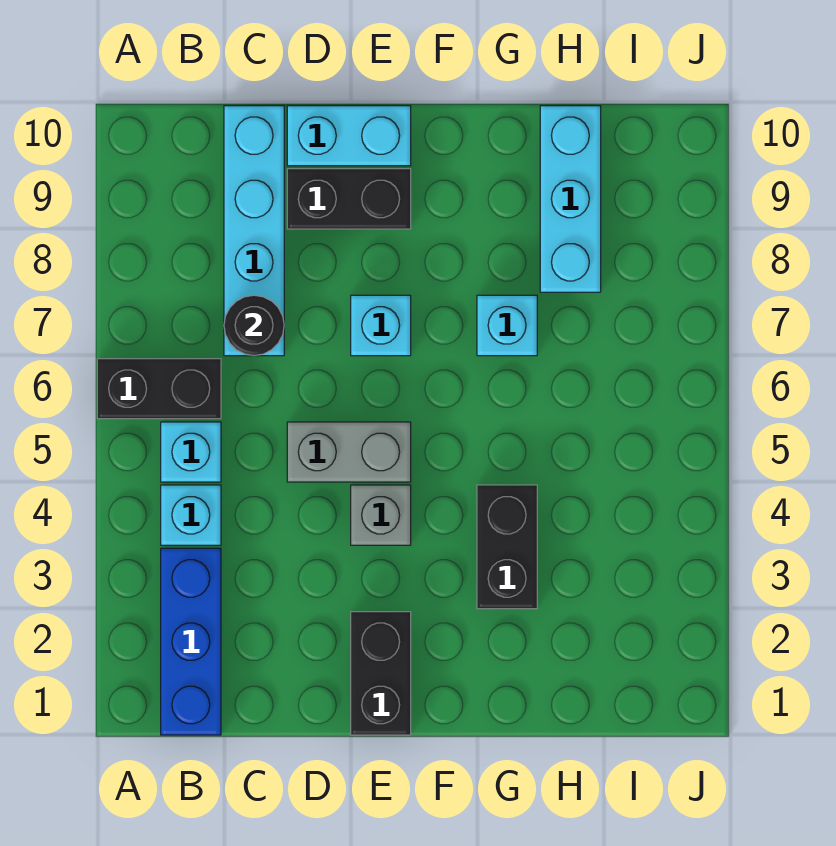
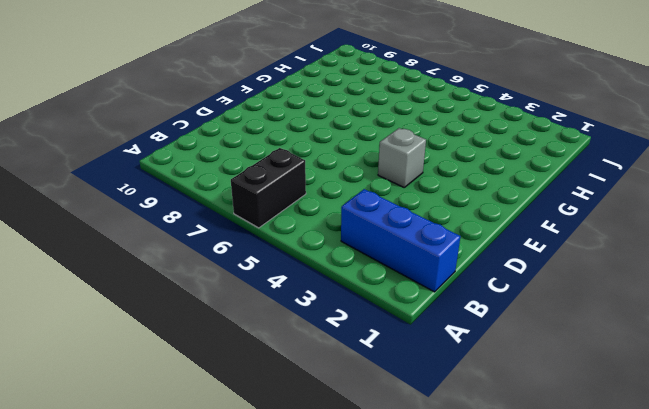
none -> cyan brick B4 level 1
none -> cyan brick B5 level 1
none -> cyan brick C7:C10 level 1

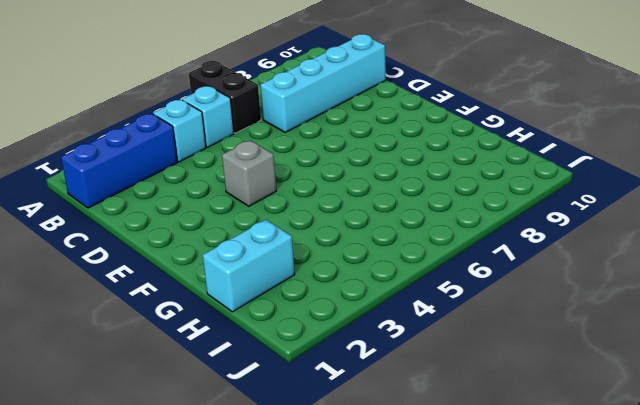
cyan brick H1:H2 level 1 -> cyan brick D10:E10 level 1
none -> grey brick D5:E5 level 1
none -> black brick D9:E9 level 1
none -> black brick E1:E2 level 1

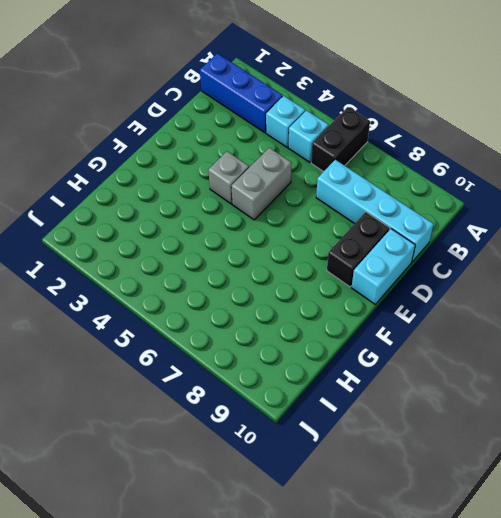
none -> black brick E1:E2 level 1
none -> cyan brick E7 level 1
none -> black brick G3:G4 level 1

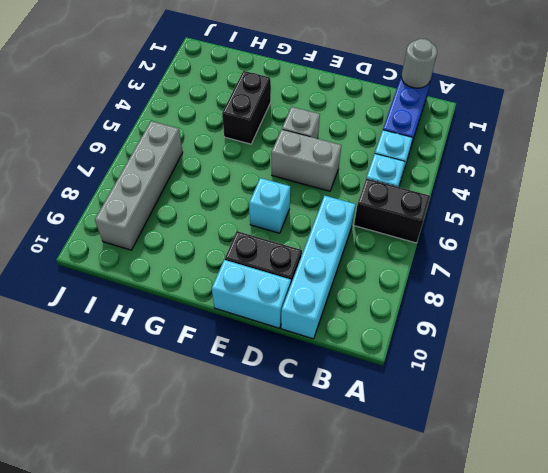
grey round brick B1 level 2 -> none
grey brick I6:I9 level 1 -> none
none -> black brick E1:E2 level 1
none -> cyan brick G7 level 1
none -> cyan brick H8:H10 level 1

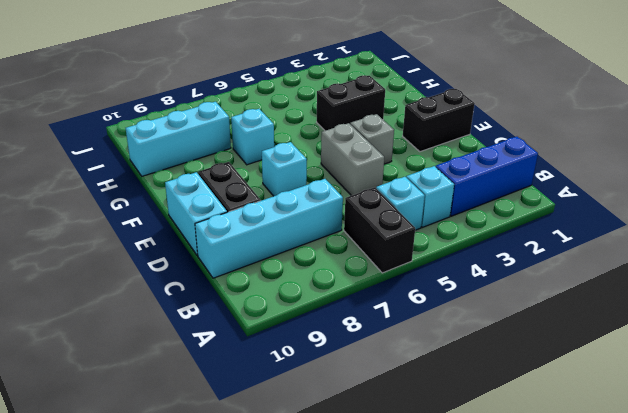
none -> black round brick C7 level 2

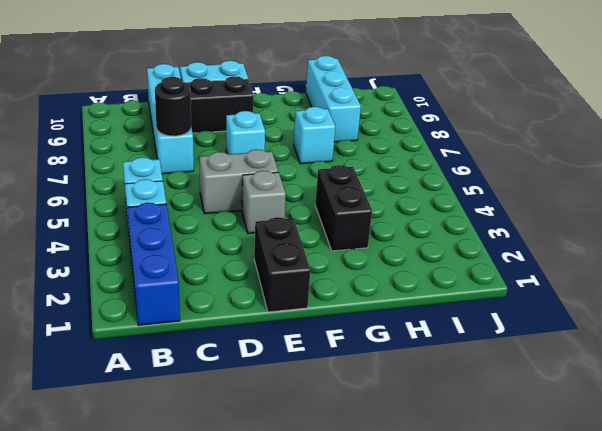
none -> black brick A6:B6 level 1

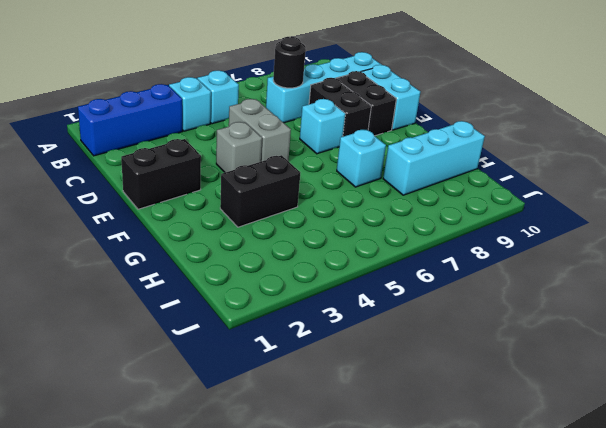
black brick D8:E8 level 1 -> black brick A6:B6 level 1

